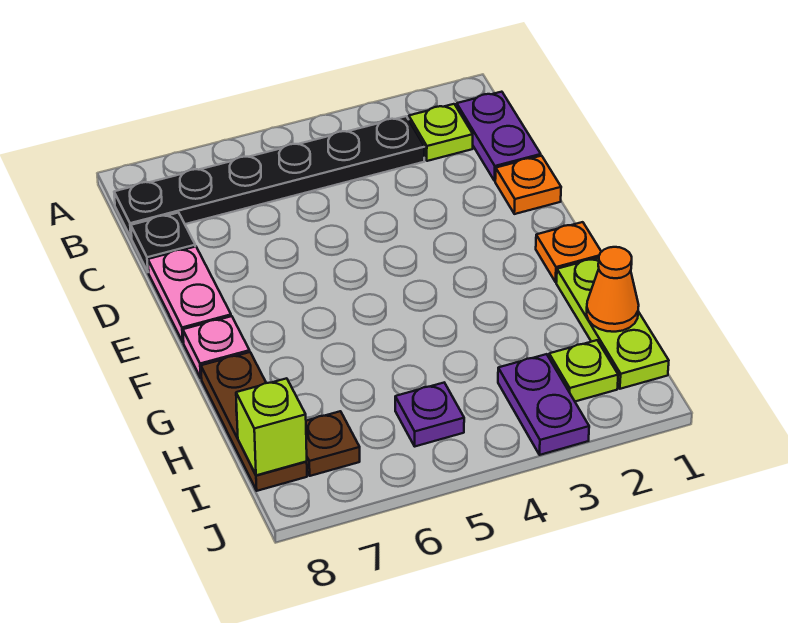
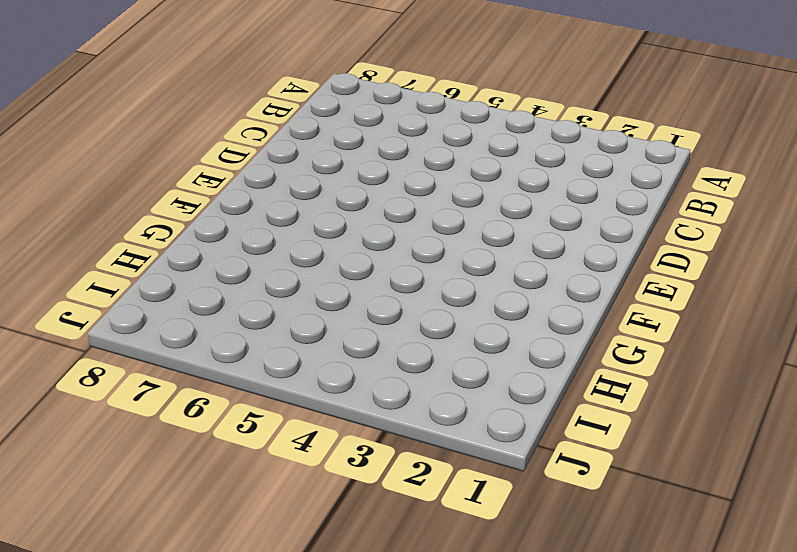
none -> purple plate B1:C1 level 1
none -> lime plate B2 level 1
none -> black plate B3:B8 level 1

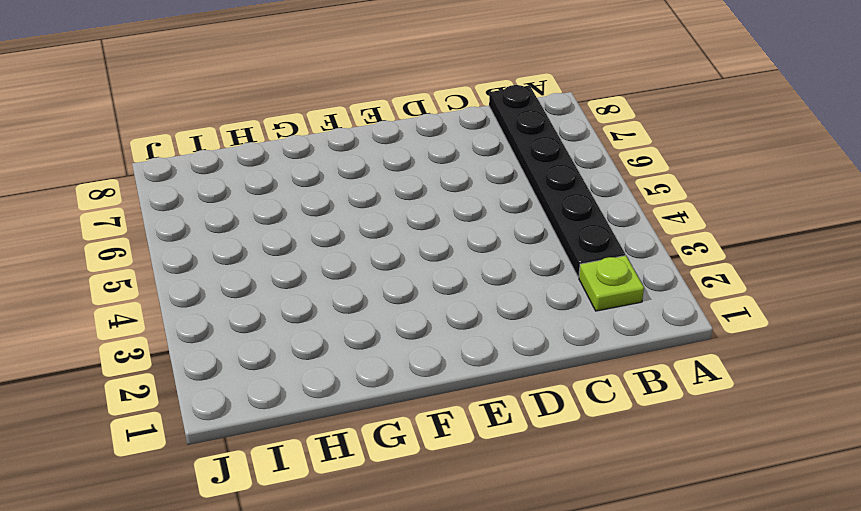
none -> purple plate B1:C1 level 1
none -> black plate C8 level 1
none -> orange plate D1 level 1

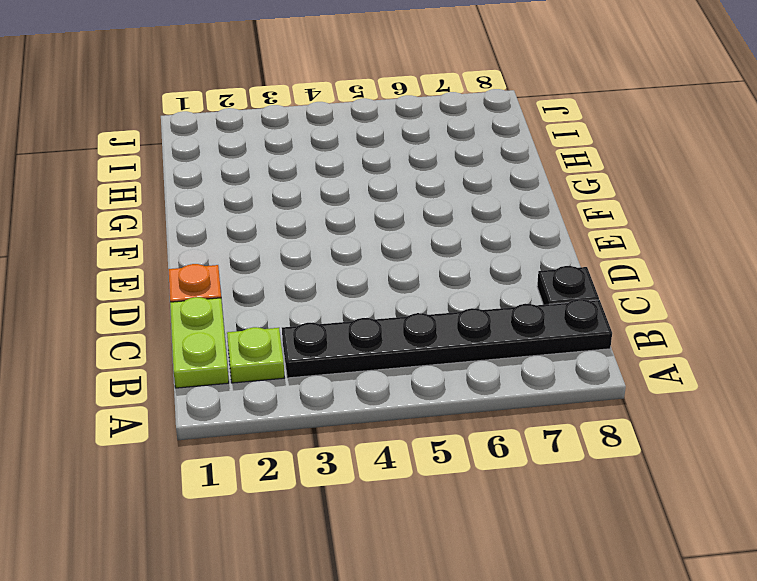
lime plate B1:C1 level 1 -> purple plate B1:C1 level 1
none -> pink plate D8:E8 level 1
none -> orange plate F1 level 1
none -> pink plate F8 level 1

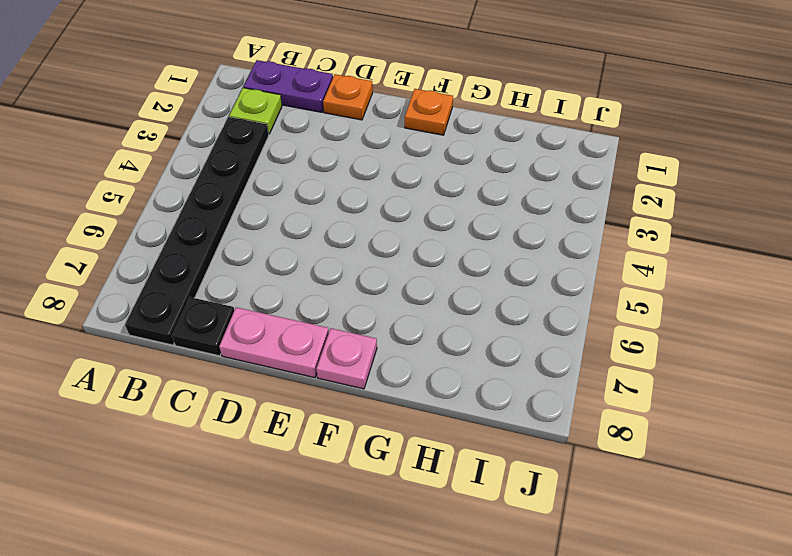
none -> lime plate G1:I1 level 1
none -> brown plate G8:I8 level 1
none -> lime plate I2 level 1

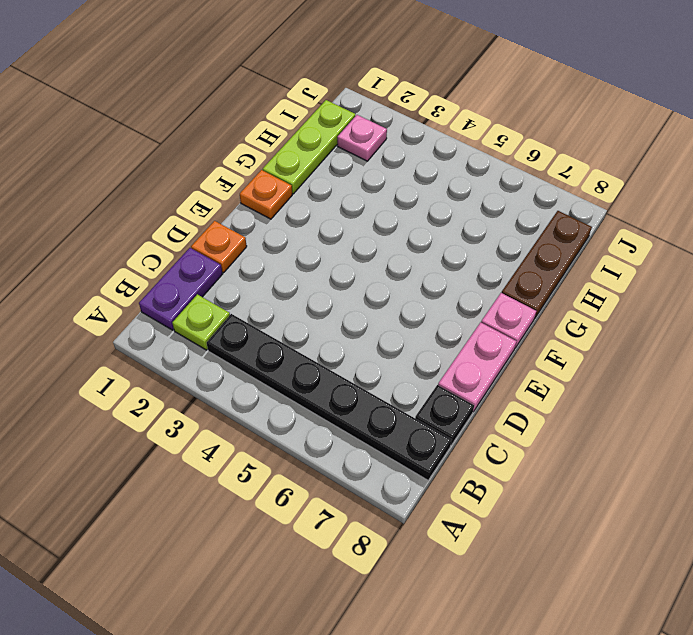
pink plate I2 level 1 -> lime plate I2 level 1
none -> purple plate I3:J3 level 1
none -> purple plate I5 level 1
none -> brown plate I7 level 1

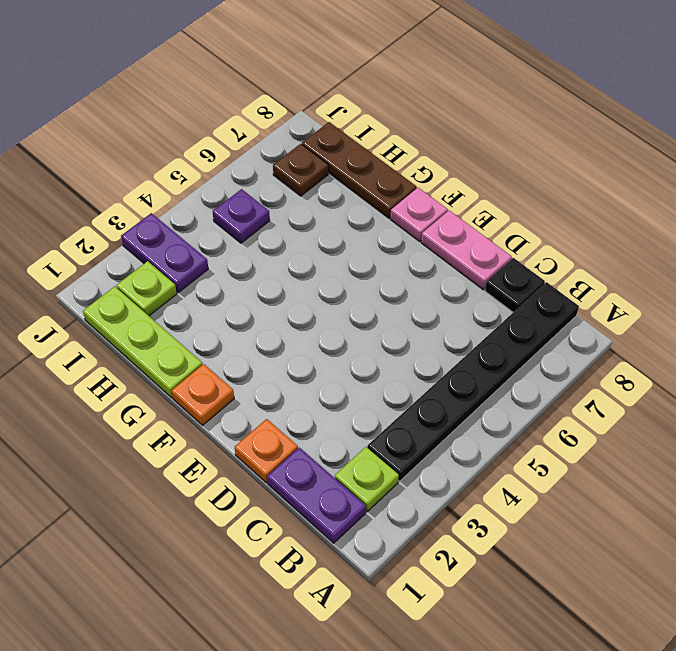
none -> orange cone H1 level 2
none -> lime brick I8 level 2

